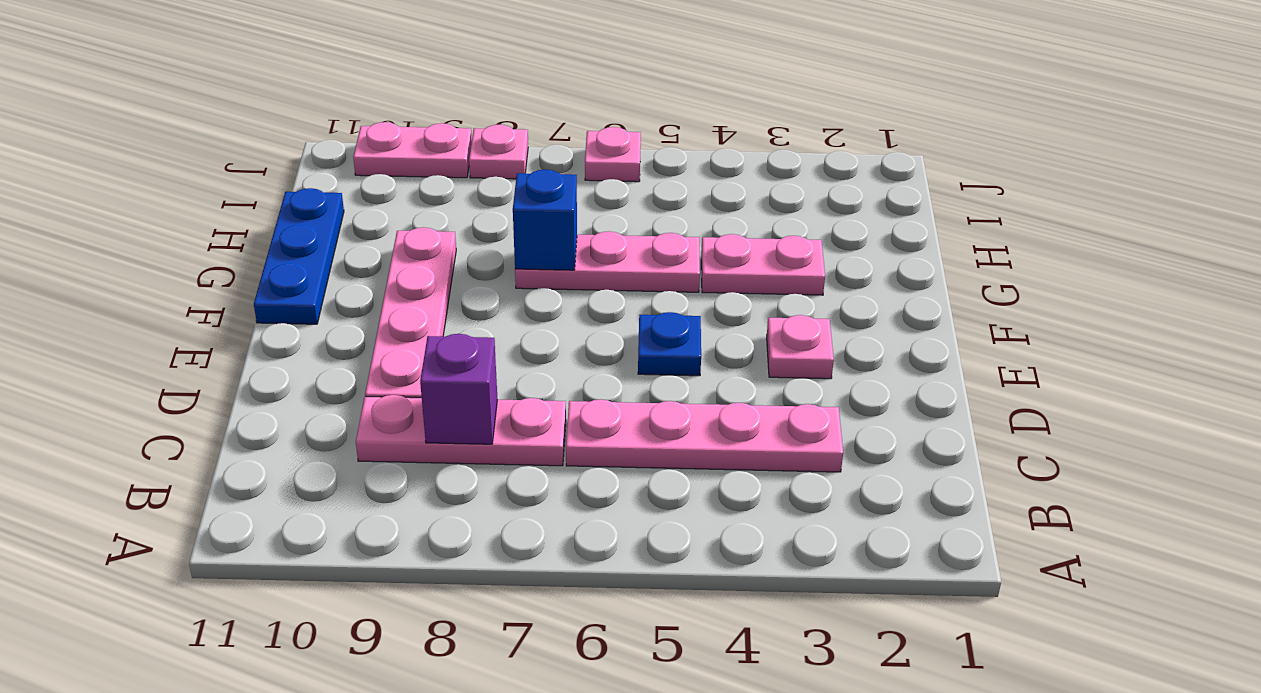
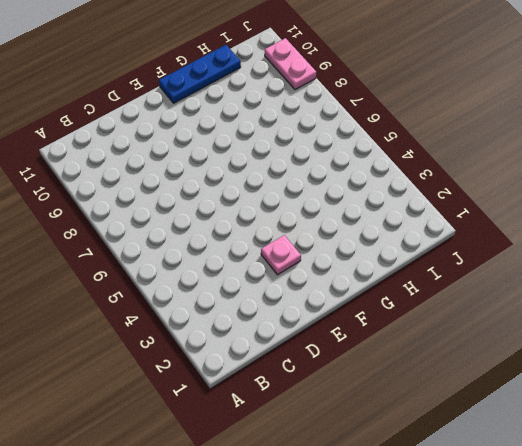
none -> pink plate C3:C6 level 1
none -> pink plate C7:C9 level 1
none -> pink plate D9:G9 level 1

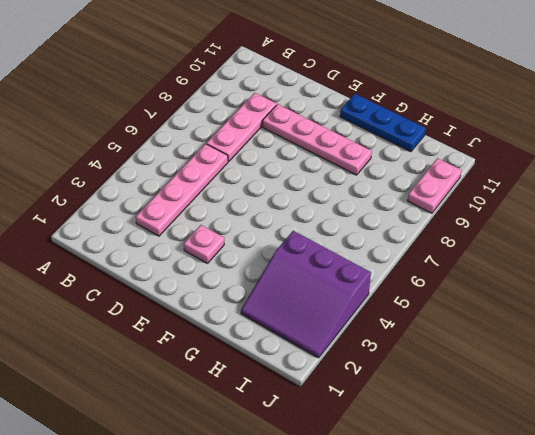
purple slope H2:J4 level 1 top 4 -> none
none -> blue plate E5 level 1
none -> pink plate G3:G4 level 1
none -> pink plate G5:G7 level 1

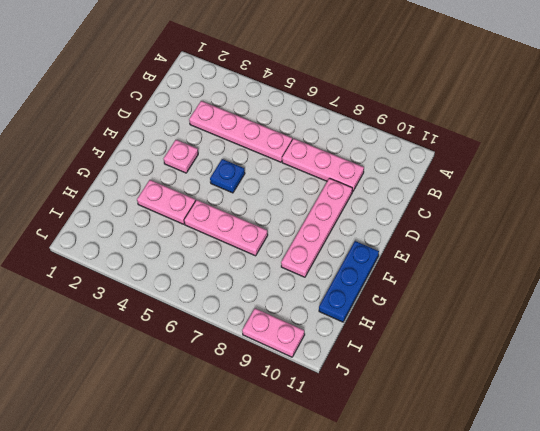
none -> pink plate J6 level 1
none -> pink plate J8 level 1
none -> purple brick C8 level 2

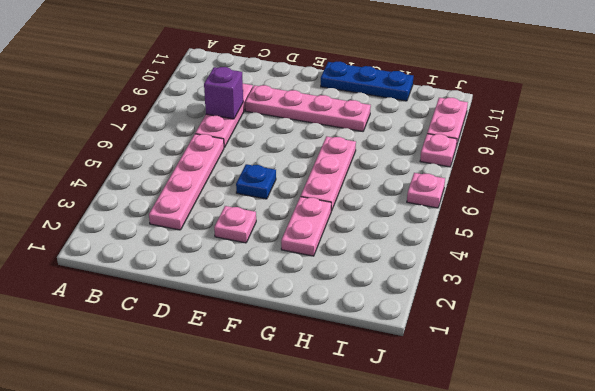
none -> blue brick G7 level 2

